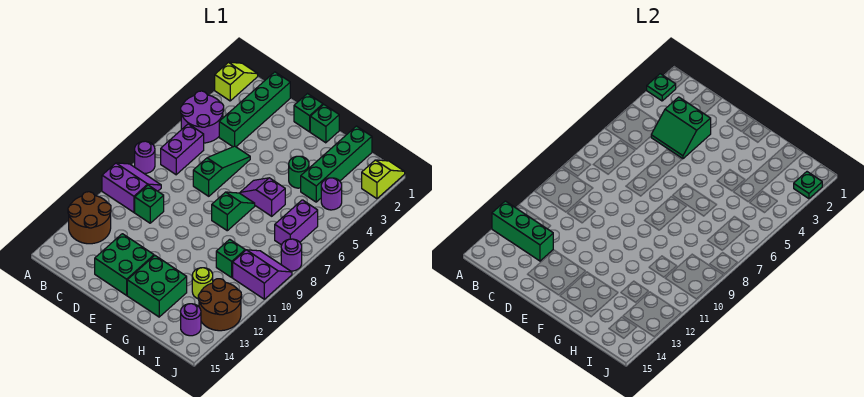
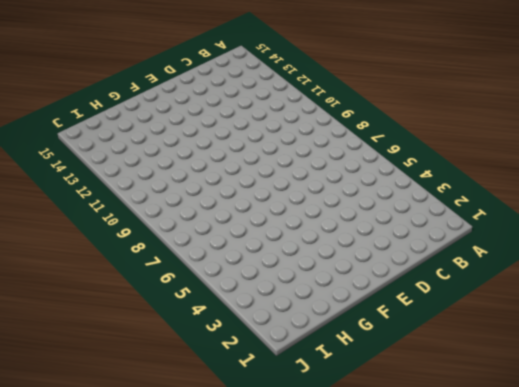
none -> lime slope A1:A2 level 1 top 2
none -> purple round brick A4:B5 level 1
none -> purple round brick A8 level 1
none -> purple slope A9:B10 level 1 top 10

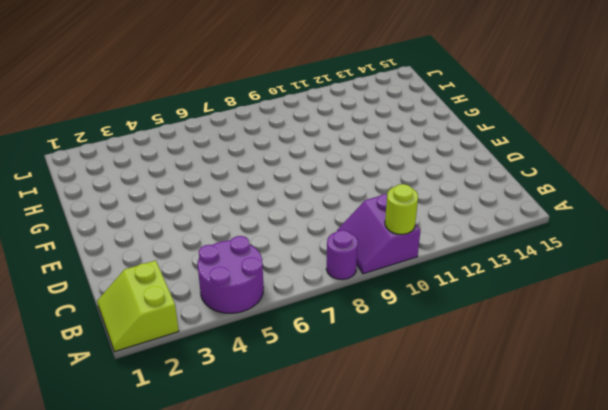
lime slope A1:B2 level 1 top 2 -> lime slope A1:A2 level 1 top 2
lime round brick A10 level 2 -> lime round brick H12 level 1
none -> brown round brick A12:B13 level 1
none -> purple brick B6:B7 level 1
none -> green brick C1:C4 level 1
none -> green brick C10 level 1

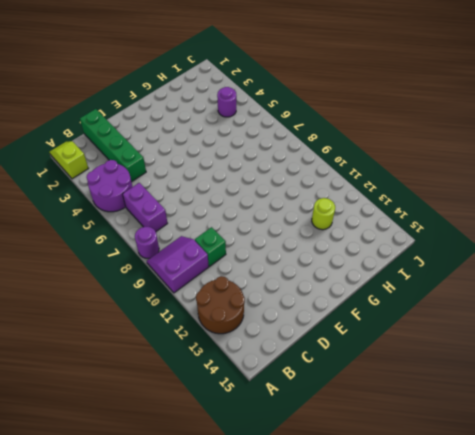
none -> green slope D5:D7 level 1 top 7
none -> green brick D13:E14 level 1
none -> green brick E1 level 1
none -> green brick F1 level 1

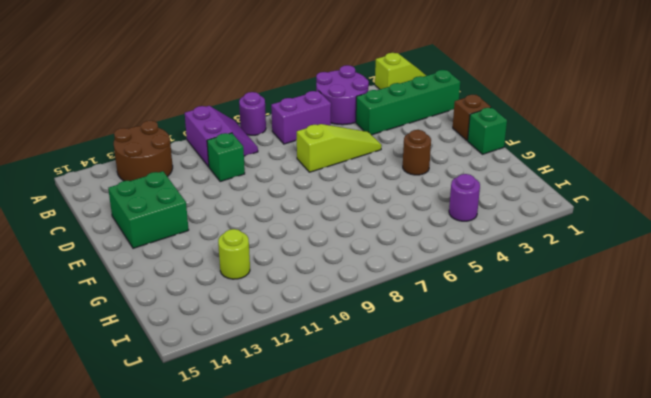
lime slope D5:D7 level 1 top 7 -> green slope D5:D7 level 1 top 7
brown brick E1 level 1 -> green brick E1 level 1
brown round brick F4 level 1 -> none
none -> purple slope F6:G6 level 1 top G
none -> green slope F7:F8 level 1 top 8
none -> green brick F13:G14 level 1
none -> green round brick G4 level 1

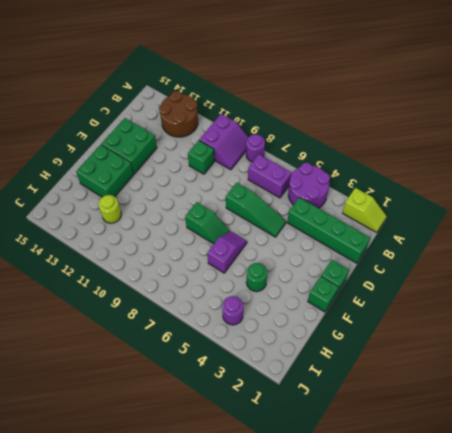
none -> green brick H1:H4 level 1
none -> green brick H10 level 1
none -> purple brick I6:I7 level 1
none -> purple slope I9:J10 level 1 top 10

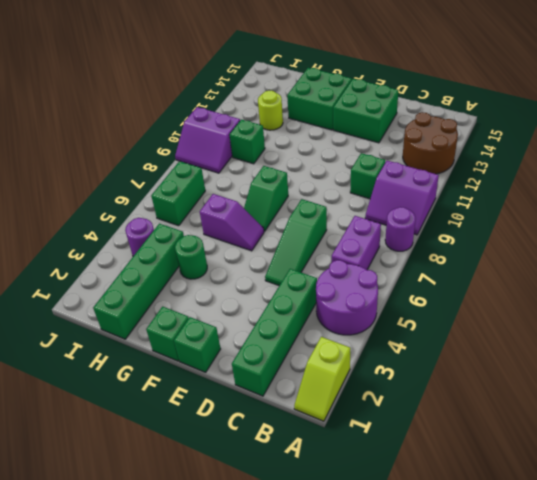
green brick I6:I7 level 1 -> purple brick I6:I7 level 1
none -> brown round brick I12:J13 level 1
none -> purple round brick I14 level 1
none -> lime slope J1:J2 level 1 top 2
none -> purple round brick J8 level 1

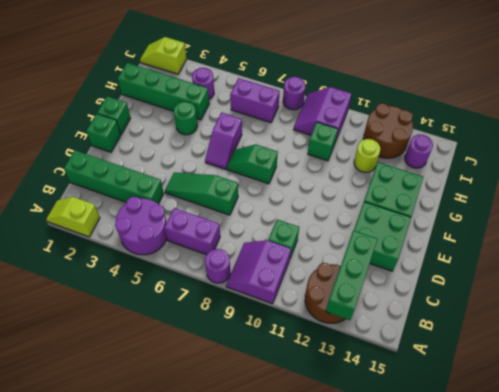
none -> green plate A2 level 2
none -> green slope C3:D4 level 2 top 3
none -> green plate J2 level 2

